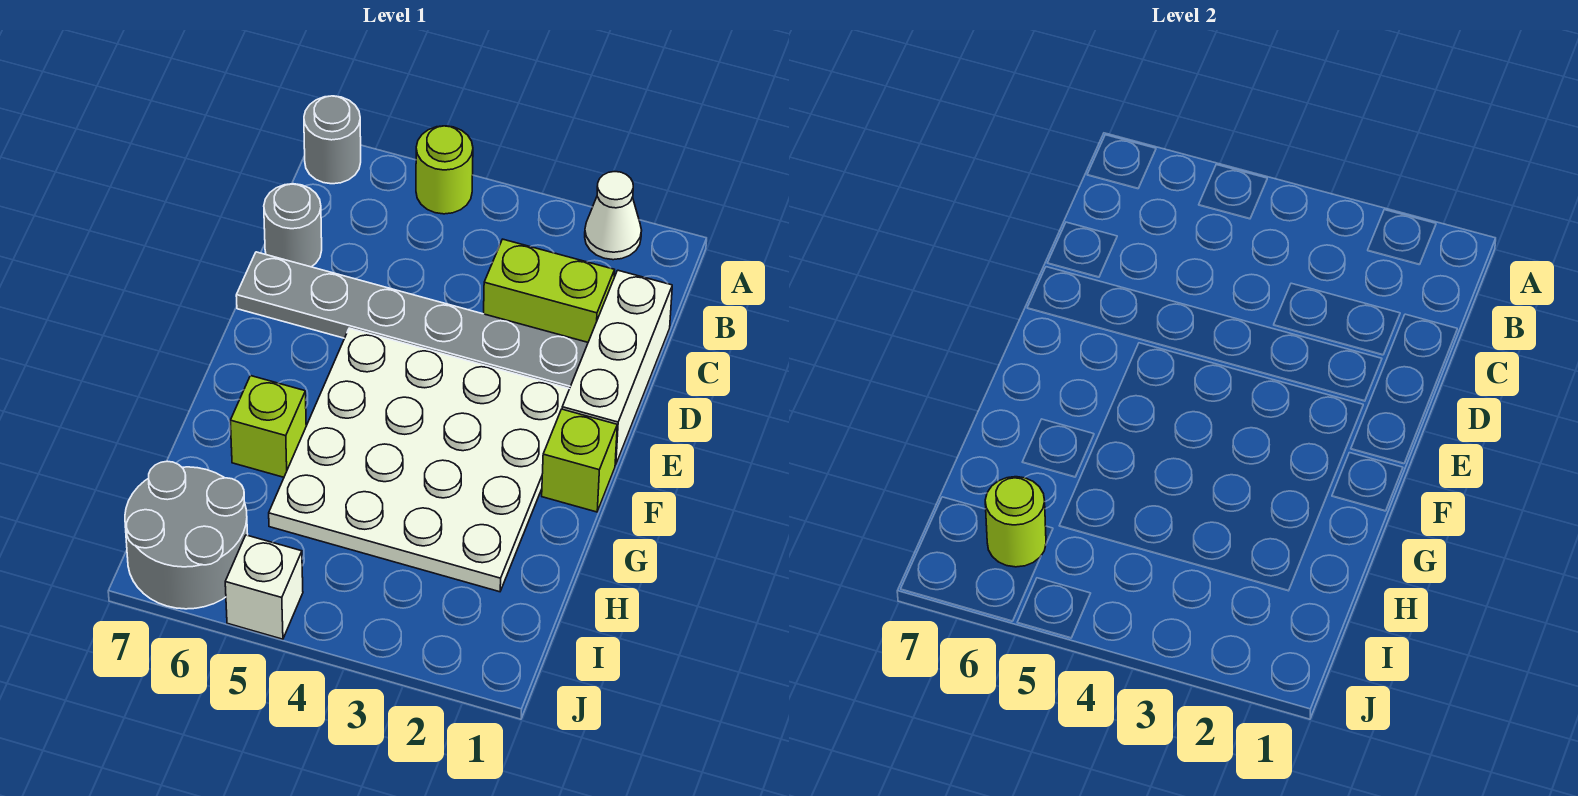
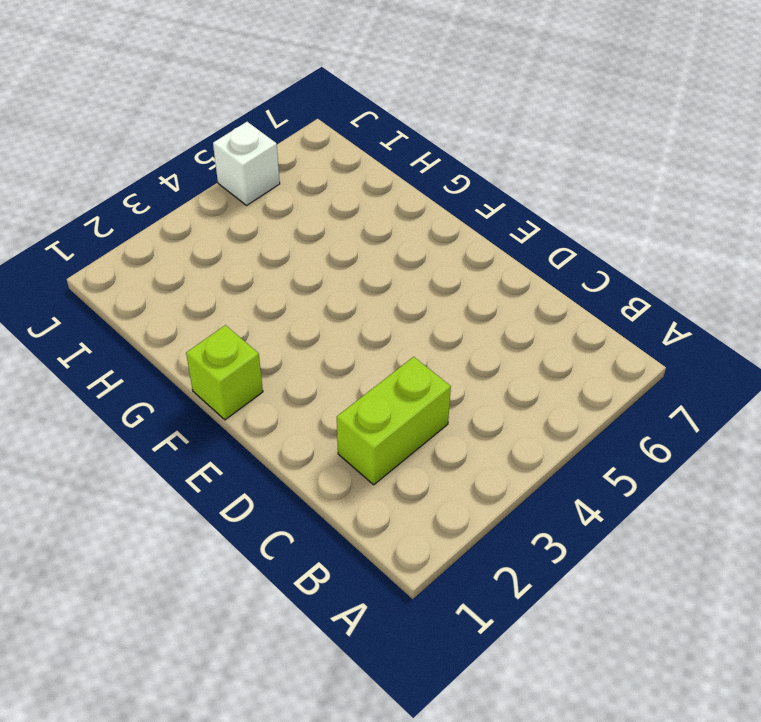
none -> white cone A2 level 1
none -> lime round brick A5 level 1
none -> grey round brick A7 level 1

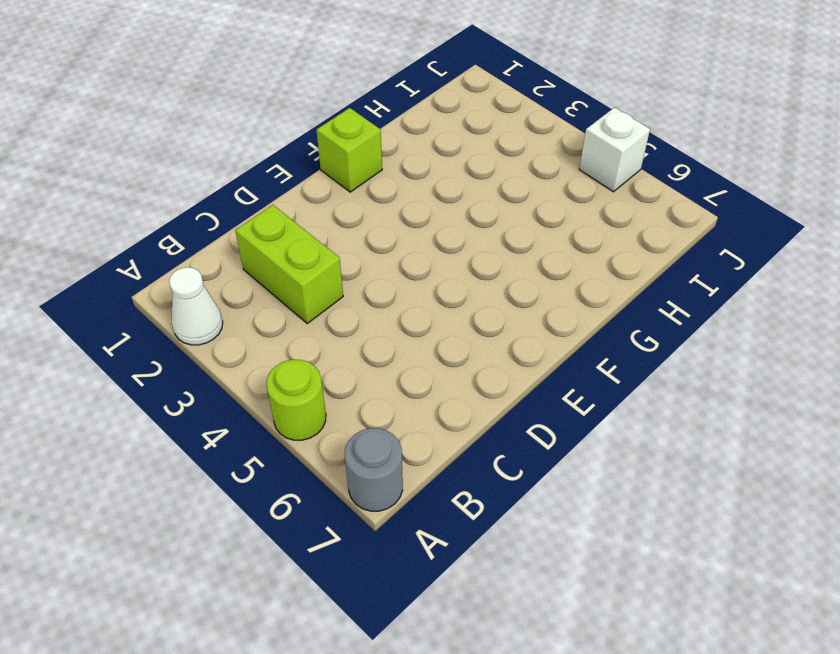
none -> white brick C1:E1 level 1
none -> grey round brick C7 level 1
none -> grey plate D2:D7 level 1

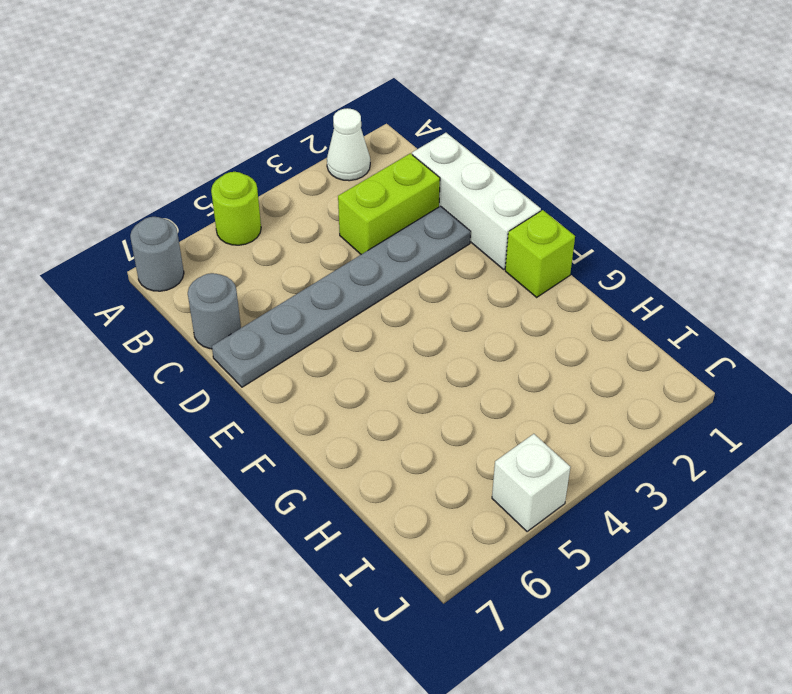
none -> white plate E2:H5 level 1
none -> lime brick G6 level 1
none -> grey round brick I6:J7 level 1

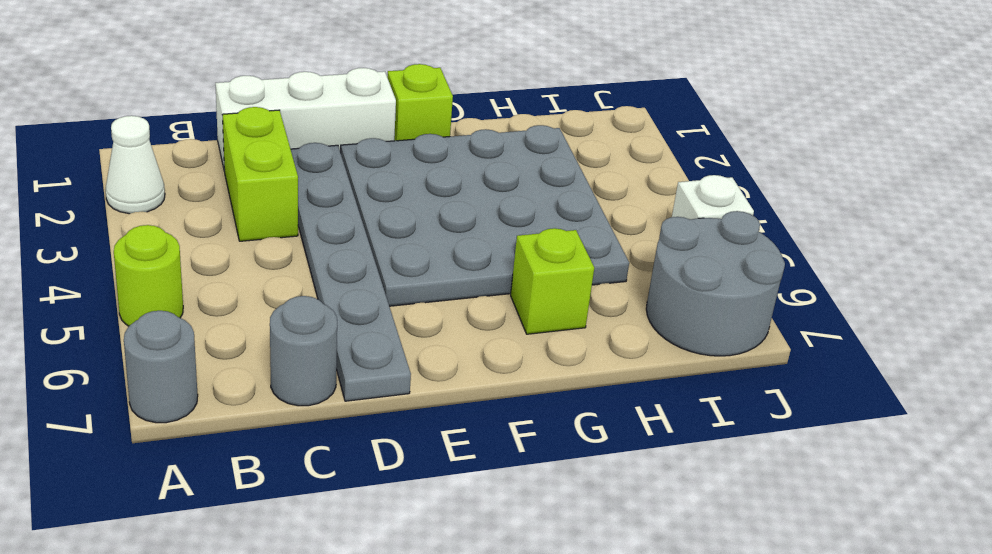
grey plate E2:H5 level 1 -> white plate E2:H5 level 1
none -> lime round brick I6 level 2

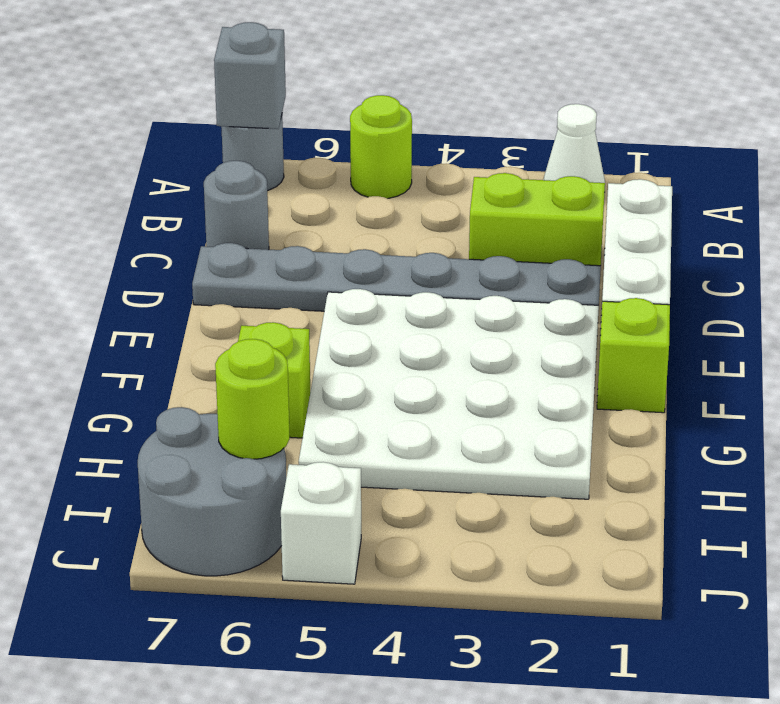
grey brick A7 level 2 -> none

